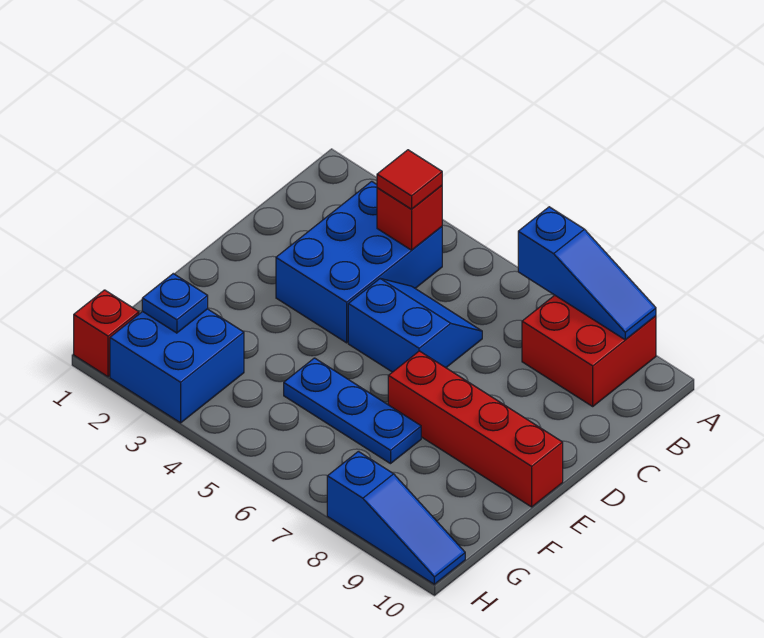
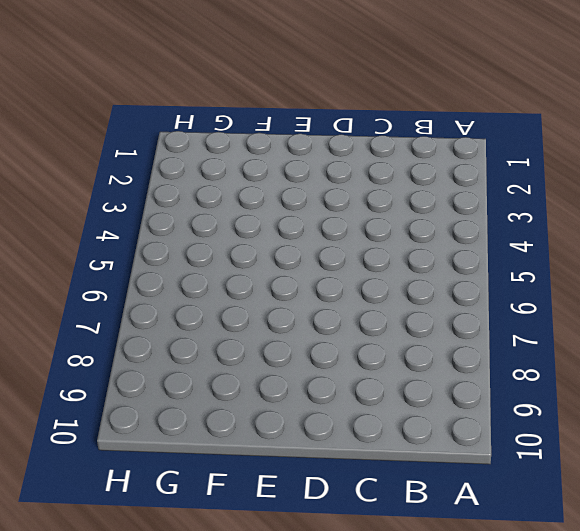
none -> red brick A8:B9 level 1
none -> blue brick B3:D4 level 1
none -> blue slope C5:D6 level 1 top D

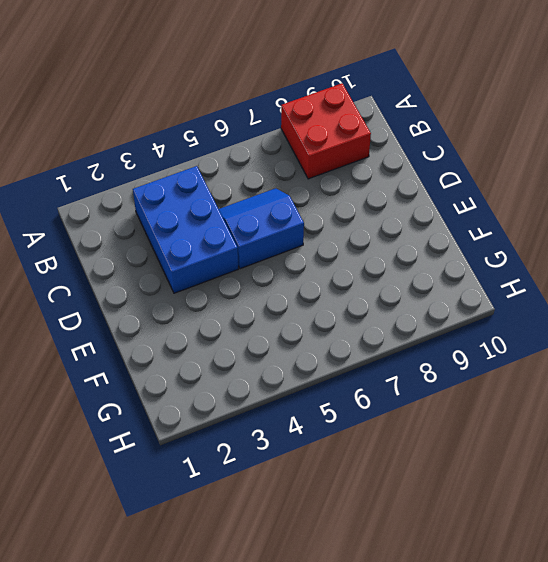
none -> red brick E7:E10 level 1
none -> blue plate F5:F7 level 1
none -> blue brick G2:H3 level 1

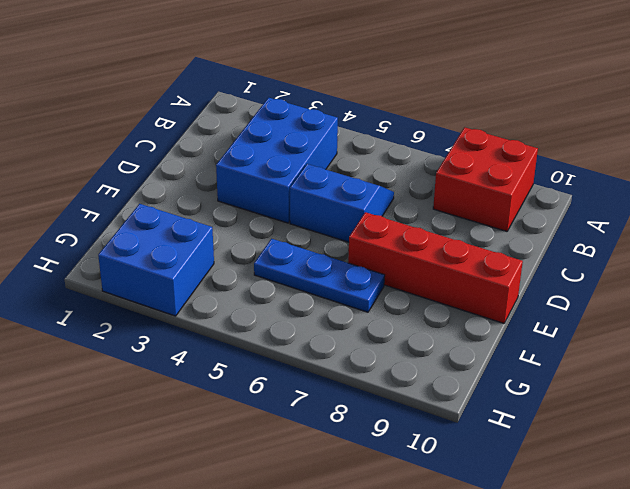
none -> red brick H1 level 1
none -> blue slope H8:H10 level 1 top 8
none -> blue slope A7:A9 level 2 top 7

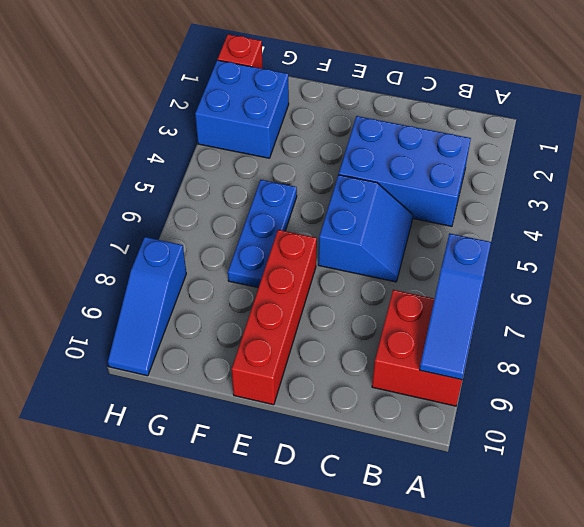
none -> red brick B4 level 2
none -> blue plate G2 level 2
none -> red tile B4 level 3

